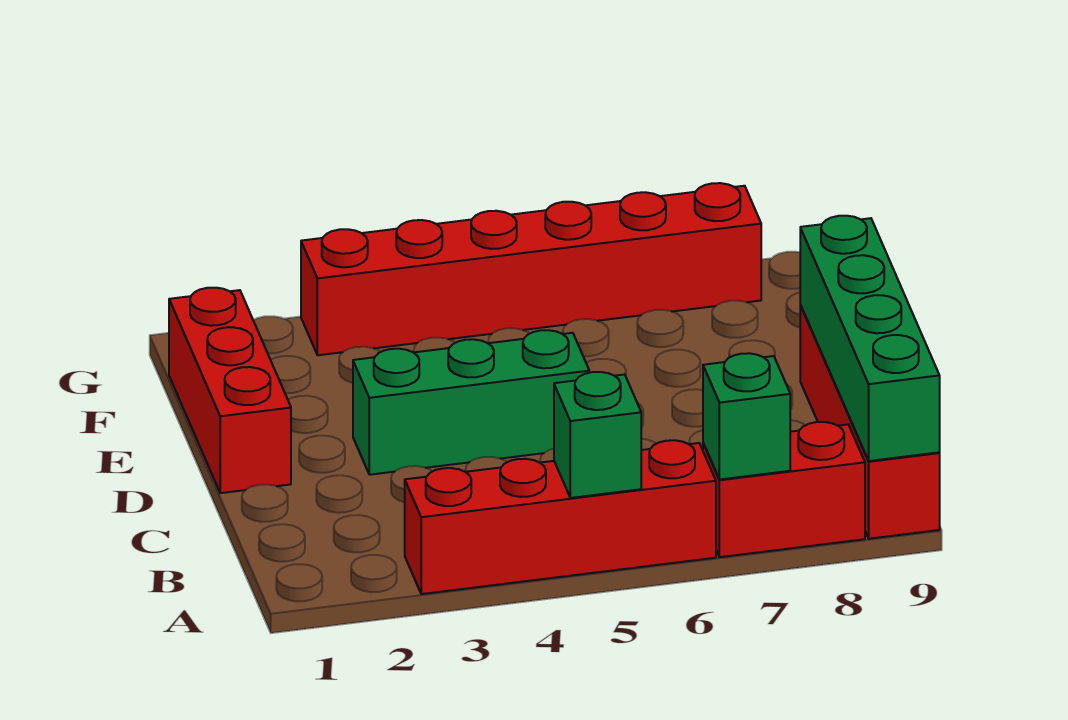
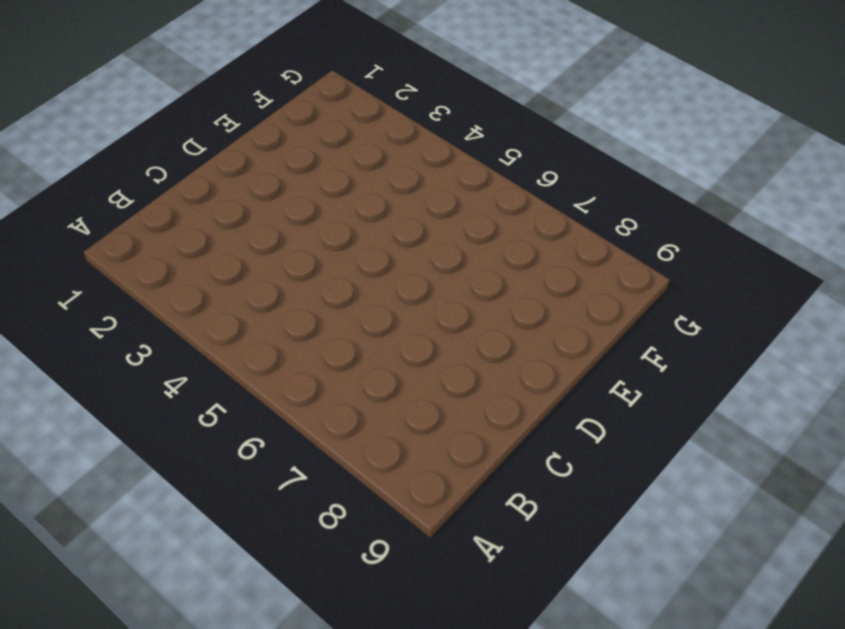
none -> red brick A3:A6 level 1
none -> red brick A7:A8 level 1

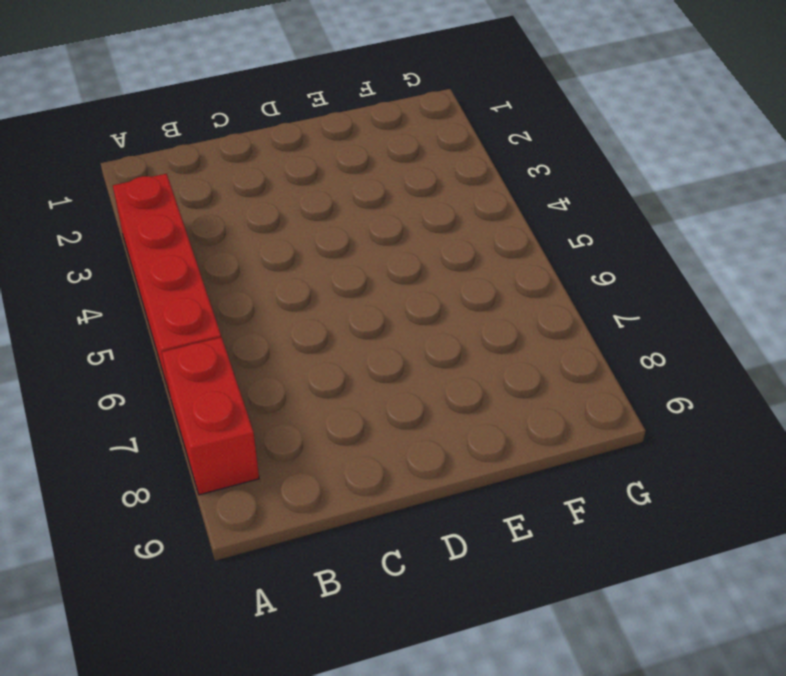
none -> red brick A9:D9 level 1
none -> red brick D1:F1 level 1

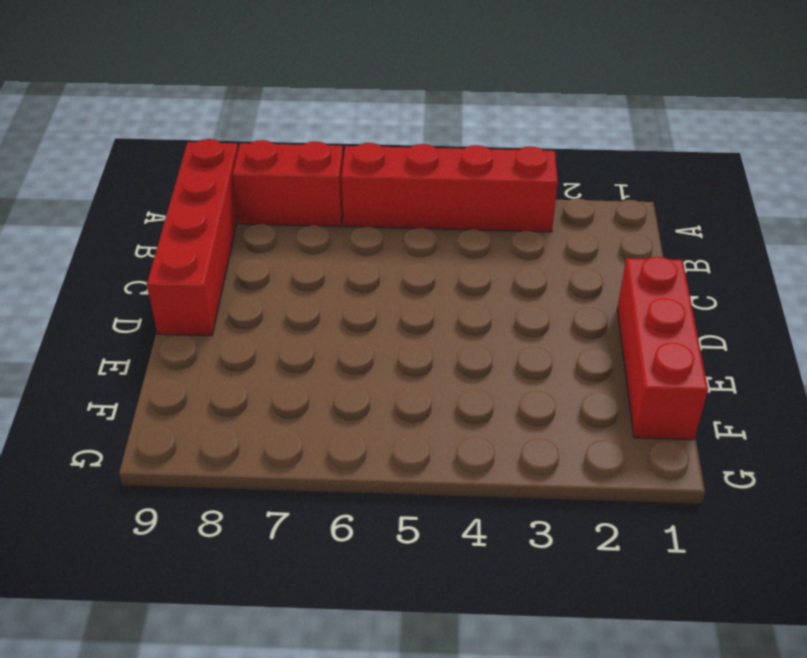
none -> green brick D3:D5 level 1
none -> red brick G3:G8 level 1

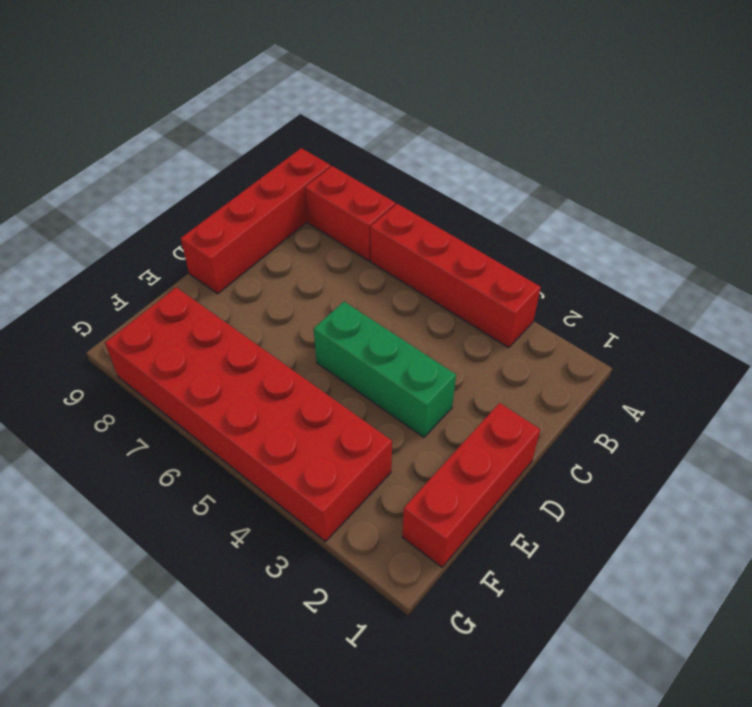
red brick F3:G8 level 1 -> red brick G3:G8 level 1
none -> green brick A5 level 2
none -> green brick A7 level 2

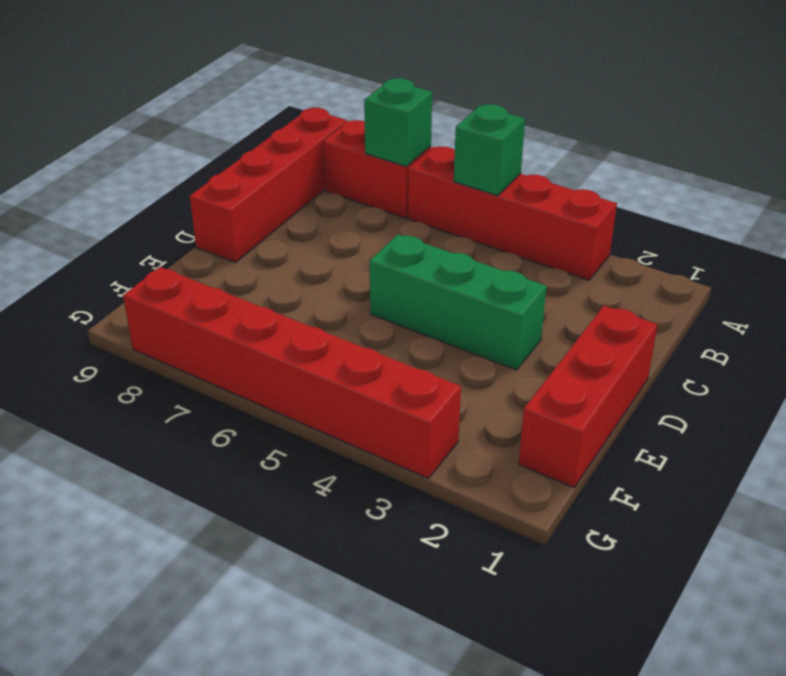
none -> green brick A9:D9 level 2

